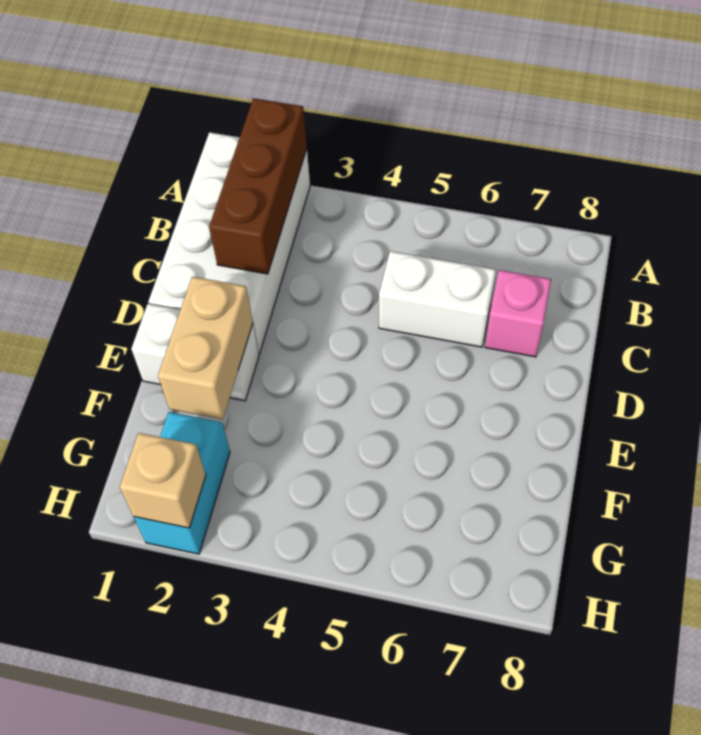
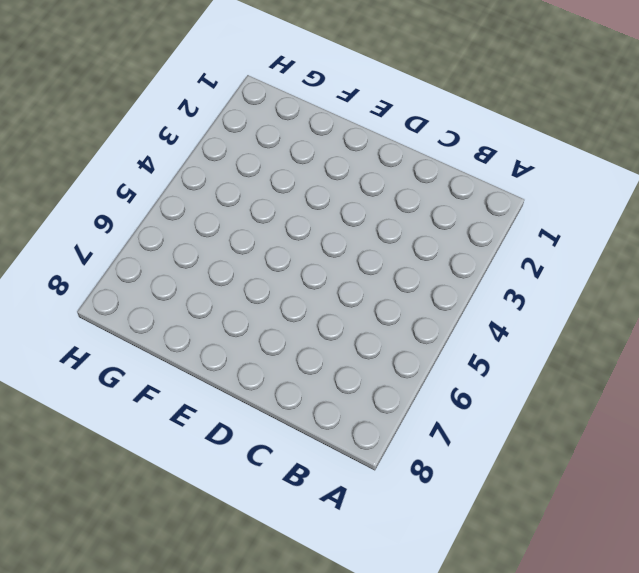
none -> white brick A1:D2 level 1
none -> white brick C5:C6 level 1

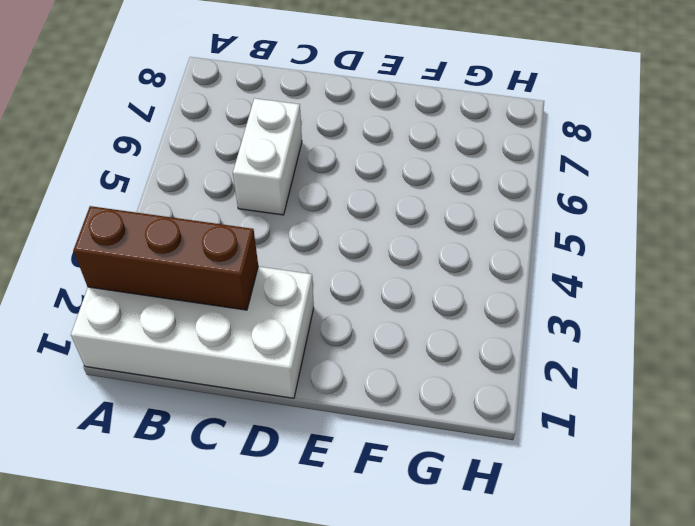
none -> pink brick C7 level 1
none -> white brick E1:E2 level 1

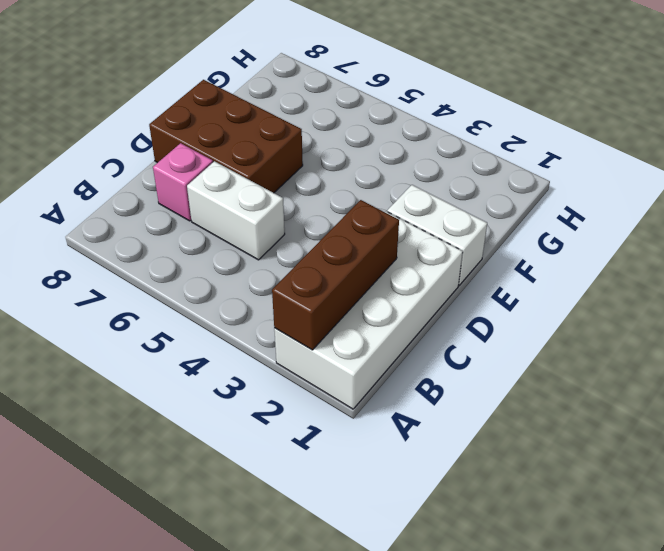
brown brick D6:E8 level 1 -> none
none -> cyan brick G2:H2 level 1
none -> tan brick E2:F2 level 2

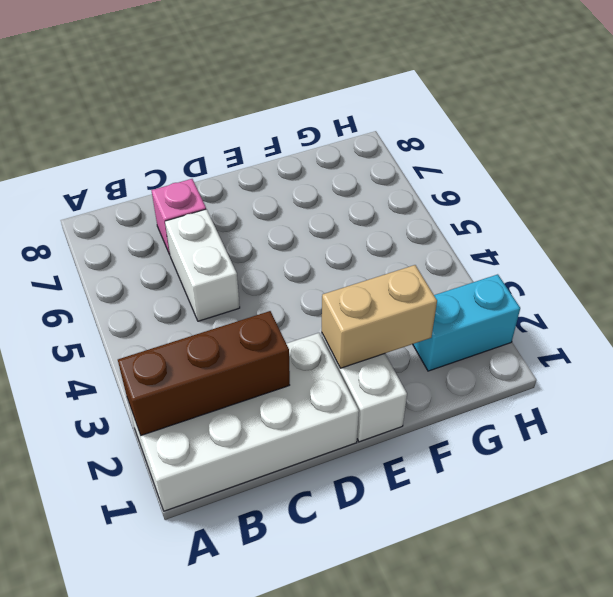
none -> tan brick H2 level 2

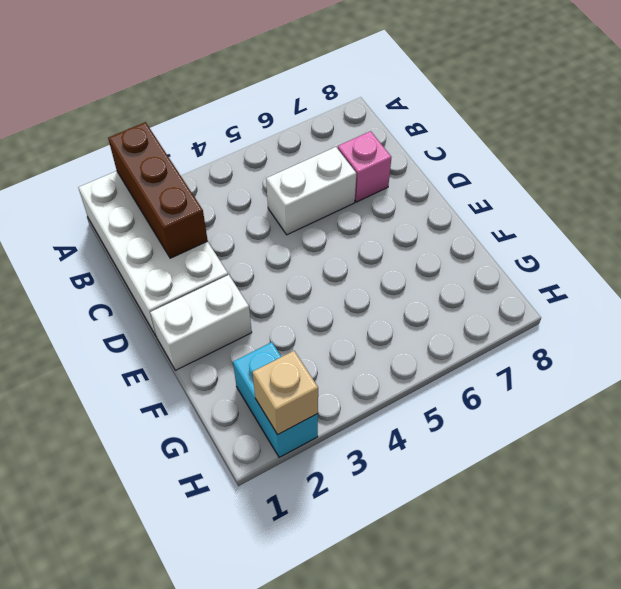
none -> tan brick E2:F2 level 2

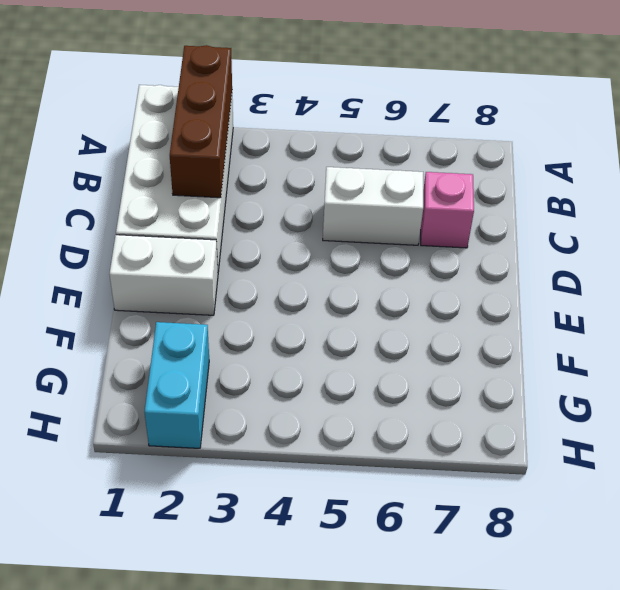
none -> tan brick E2:F2 level 2
none -> tan brick H2 level 2

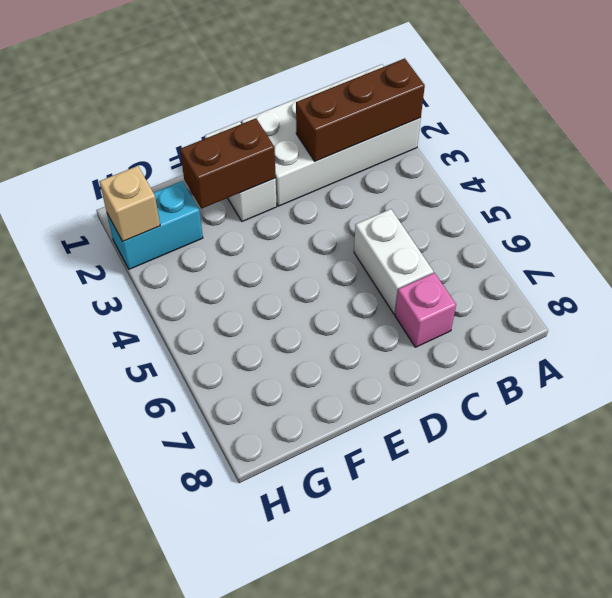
brown brick E2:F2 level 2 -> tan brick E2:F2 level 2

